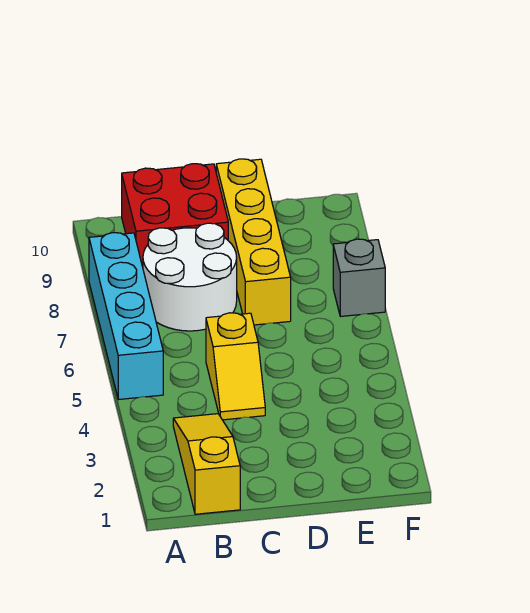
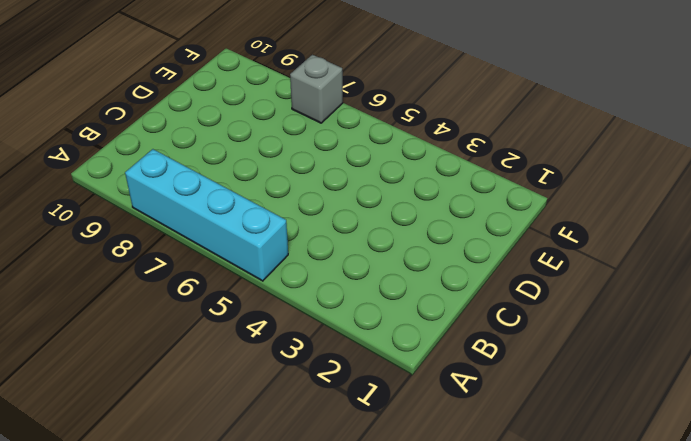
none -> yellow slope B1:B3 level 1 top 1
none -> white round brick B7:C8 level 1

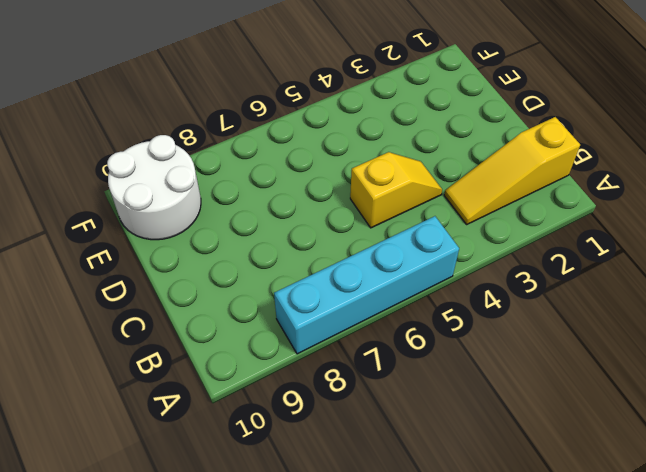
white round brick E9:F10 level 1 -> white round brick B7:C8 level 1
none -> red brick B9:C10 level 1
none -> yellow brick D7:D10 level 1

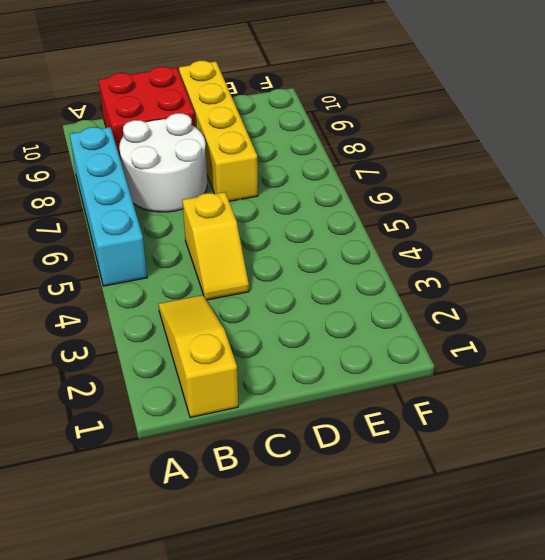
none -> grey brick F7 level 1

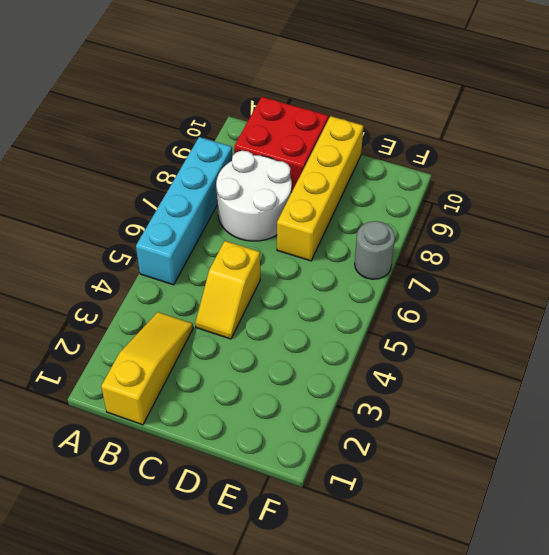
grey round brick F7 level 1 -> grey brick F7 level 1

